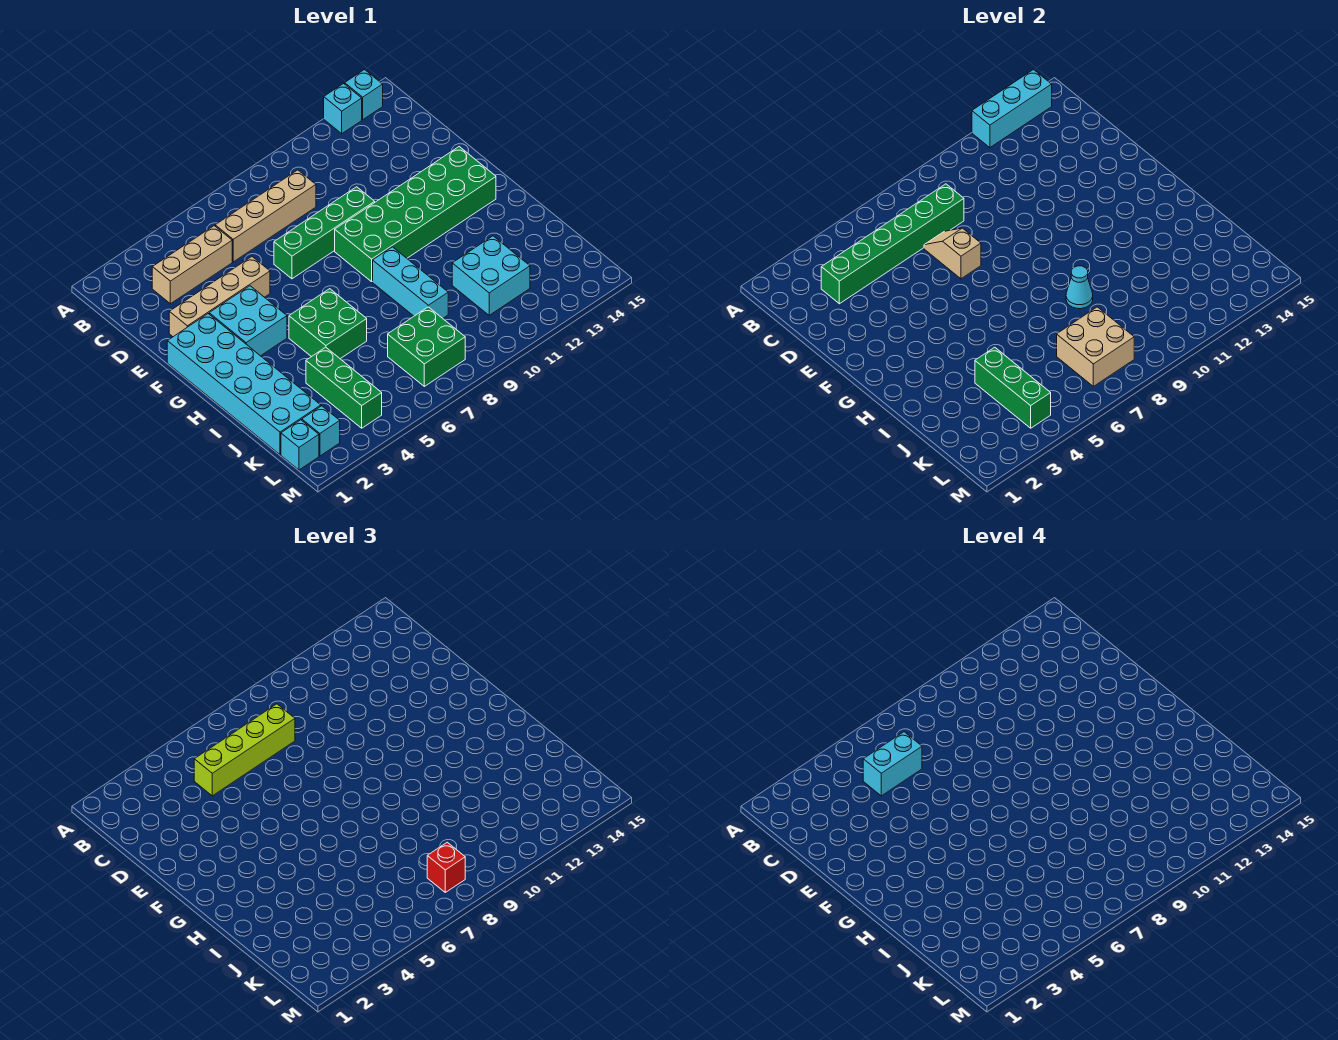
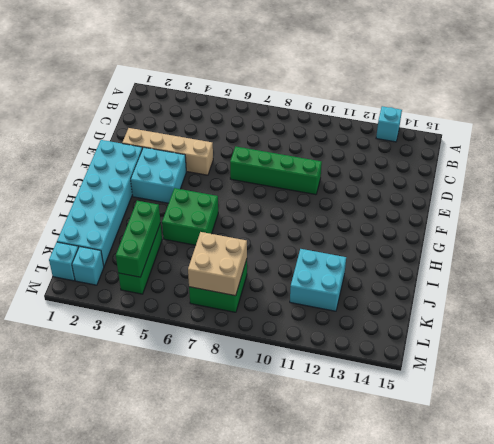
none -> cyan brick A14 level 1
none -> tan brick C3:C5 level 1
none -> tan brick C6:C9 level 1

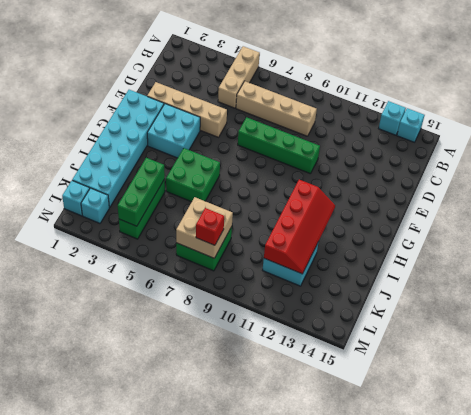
tan brick A5:C5 level 1 -> tan brick C3:C5 level 1
red slope H11:K12 level 2 top 11 -> none
none -> green brick F9:G14 level 1
none -> cyan brick H9:J9 level 1
none -> cyan brick A12:A14 level 2

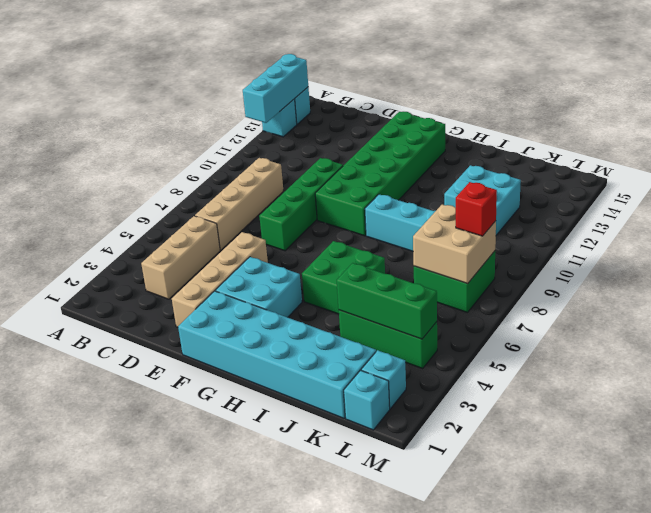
none -> green brick C3:C8 level 2
none -> tan slope D7:E7 level 2 top E
none -> cyan cone I9 level 2

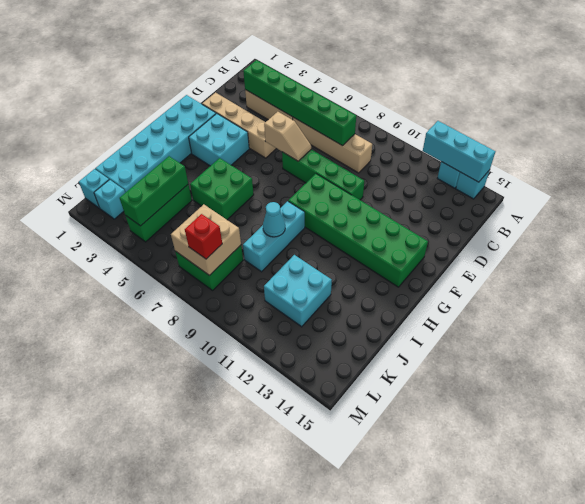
tan slope E6:E7 level 2 top 6 -> tan slope D7:E7 level 2 top E
none -> lime brick C5:C8 level 3
none -> cyan brick C5:C6 level 4

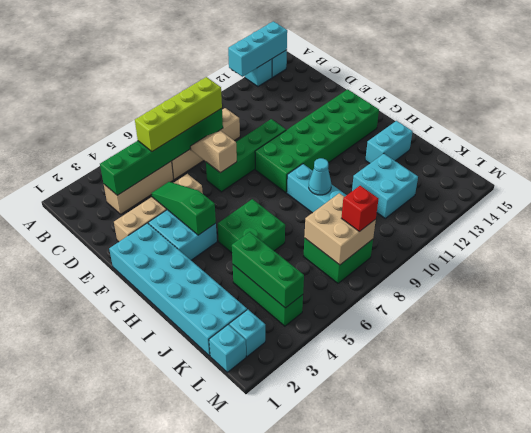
green slope E4:G4 level 2 top G -> none
cyan brick I13:I14 level 1 -> cyan brick C5:C6 level 4

